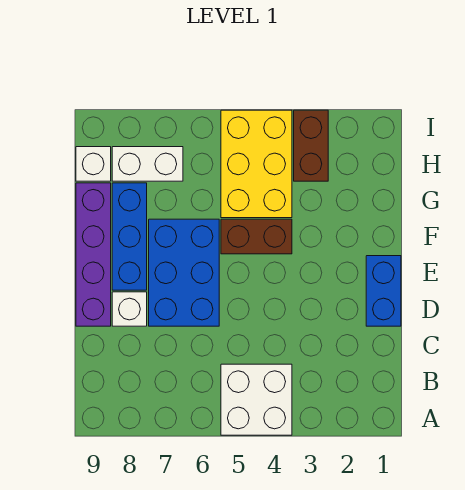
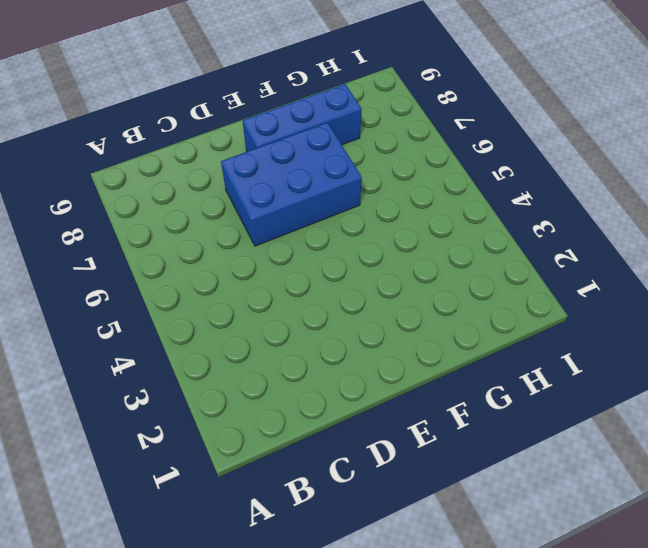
none -> white brick A4:B5 level 1
none -> blue brick D1:E1 level 1

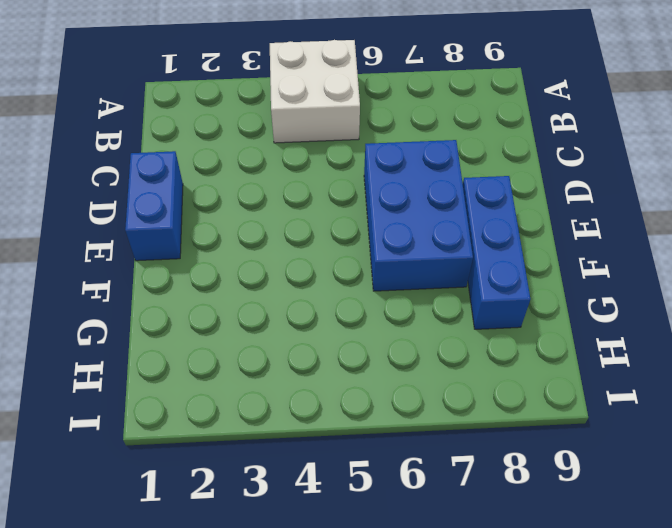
none -> white brick D8 level 1
none -> purple brick D9:G9 level 1

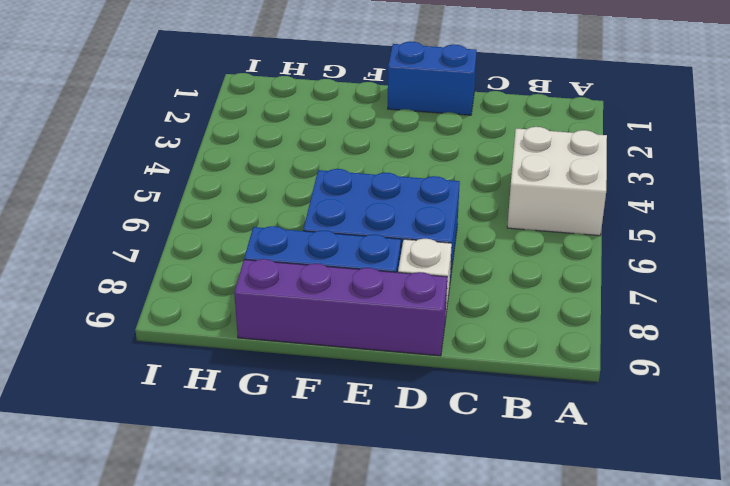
none -> brown brick F4:F5 level 1
none -> yellow brick G4:I5 level 1

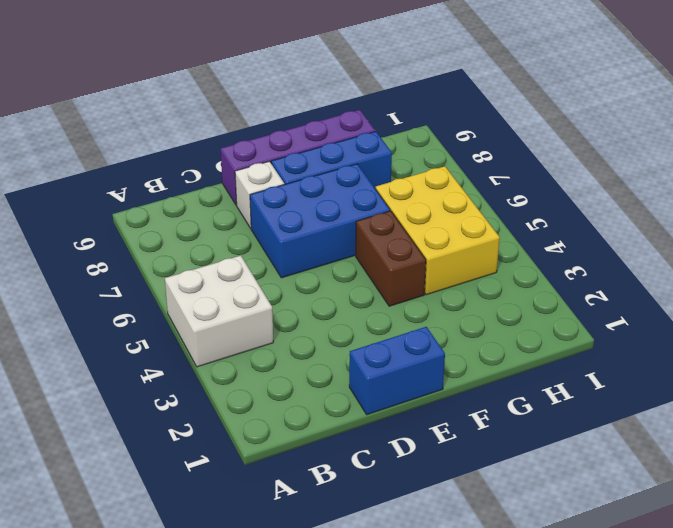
yellow brick G4:H6 level 1 -> yellow brick G4:I5 level 1
none -> brown brick H3:I3 level 1
none -> white brick H7:H8 level 1

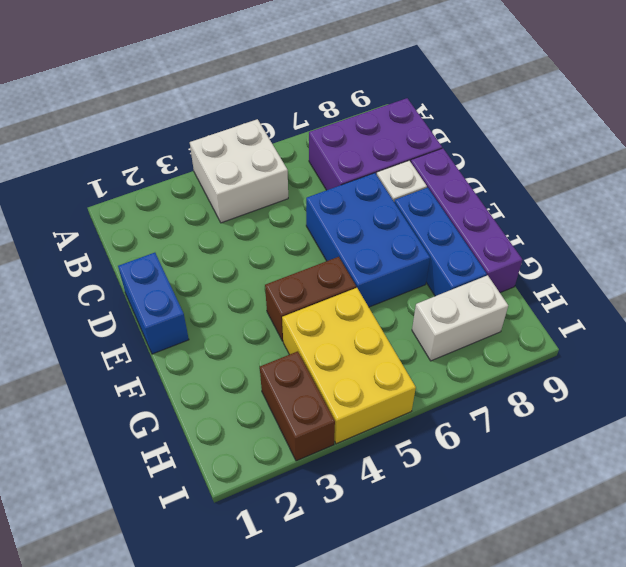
purple brick B7:C9 level 1 -> none
none -> white brick H9 level 1

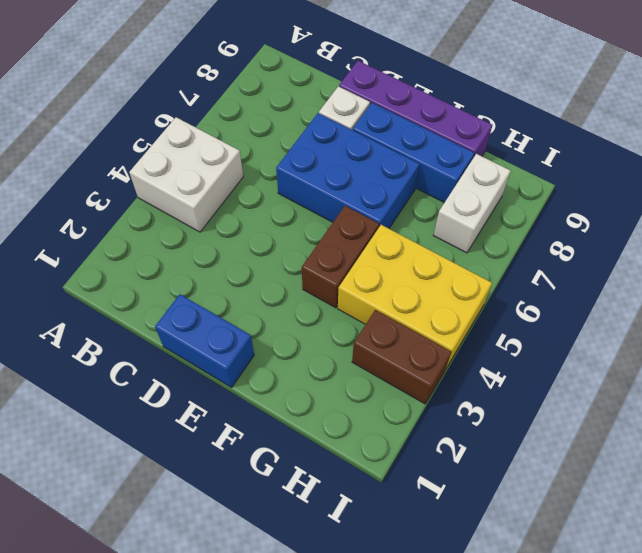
none -> white brick H9 level 1

